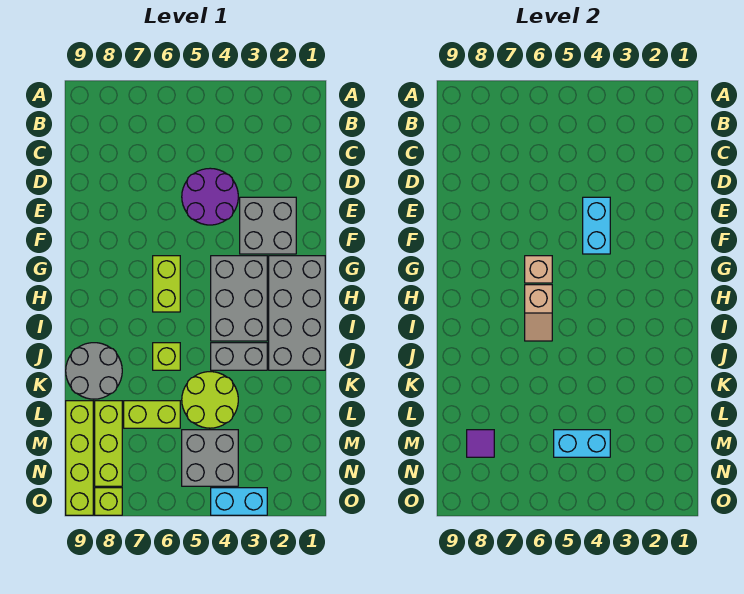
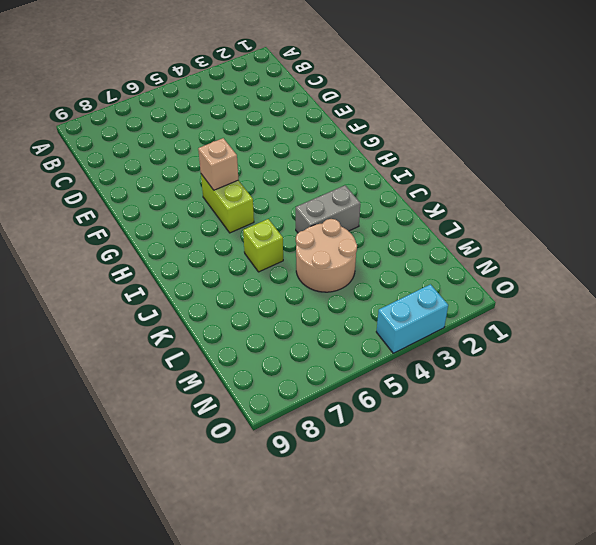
tan round brick K4:L5 level 1 -> lime round brick K4:L5 level 1
none -> purple round brick D4:E5 level 1
none -> grey brick E2:F3 level 1
none -> grey brick G1:J2 level 1

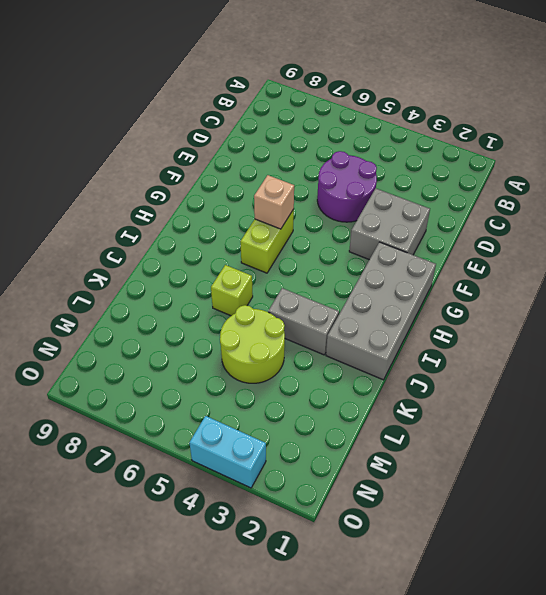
none -> grey brick G3:I4 level 1
none -> grey round brick J8:K9 level 1
none -> lime brick L6:L7 level 1

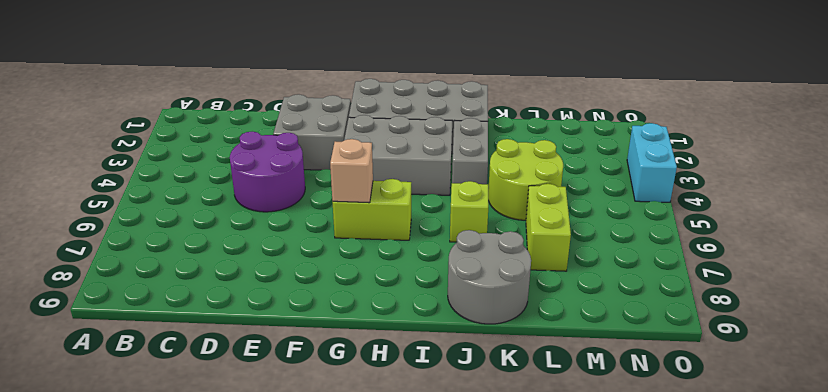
none -> lime brick L8:N8 level 1
none -> lime brick L9:O9 level 1
none -> grey brick M4:N5 level 1

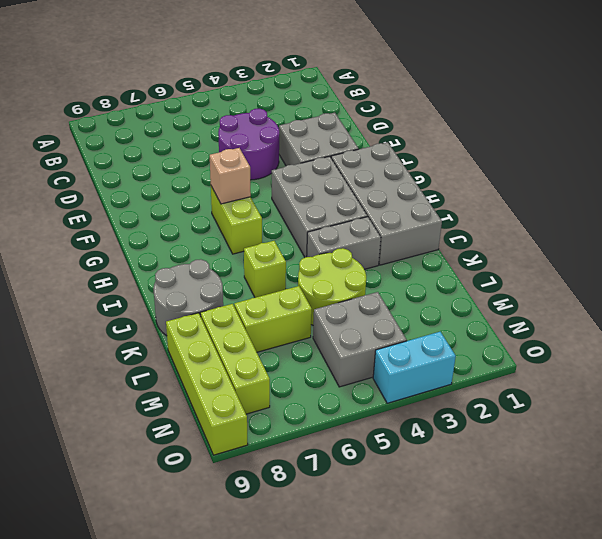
none -> lime brick O8 level 1
none -> cyan brick E4:F4 level 2
none -> tan slope H6:I6 level 2 top H

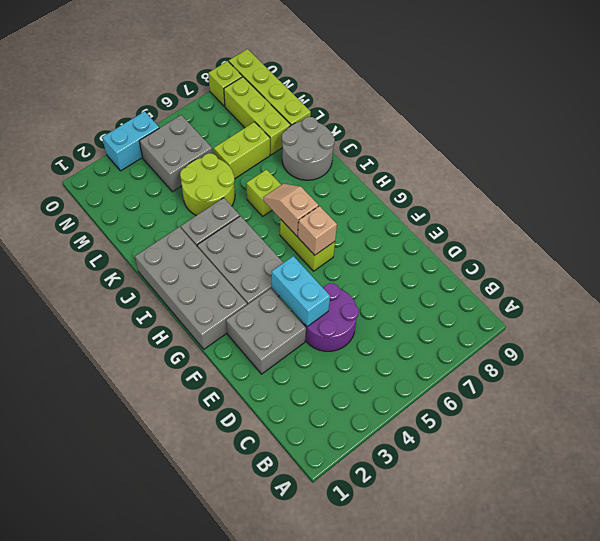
none -> cyan brick M4:M5 level 2
none -> purple tile M8 level 2

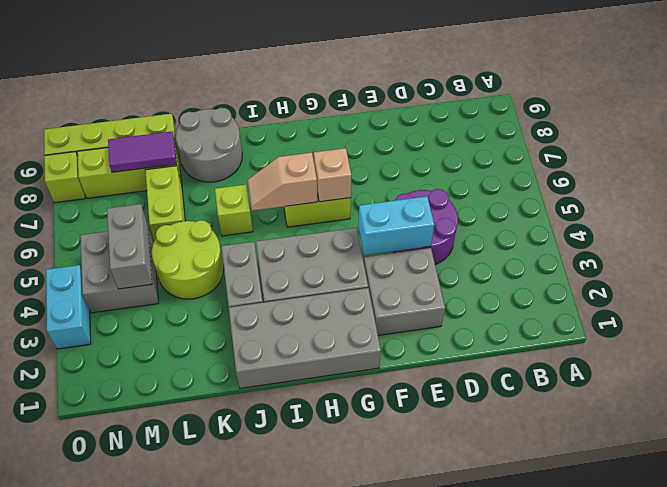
purple tile L8:M8 level 2 -> purple tile M8 level 2
grey brick M4:M5 level 2 -> cyan brick M4:M5 level 2

